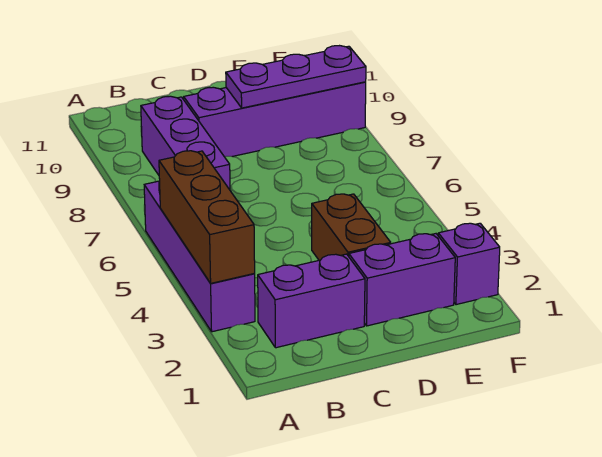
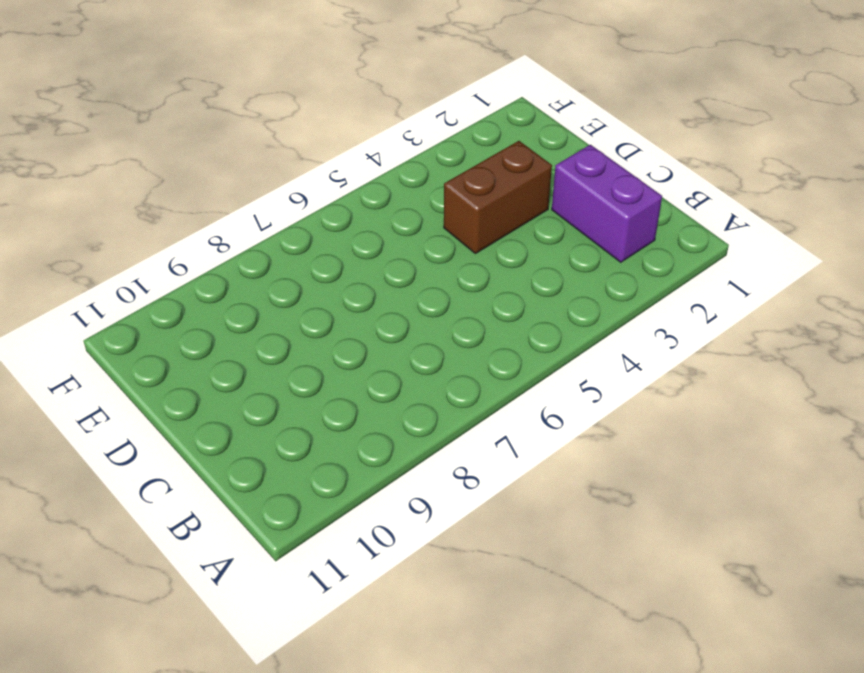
none -> purple brick A3:A6 level 1
none -> purple brick B7:B9 level 1

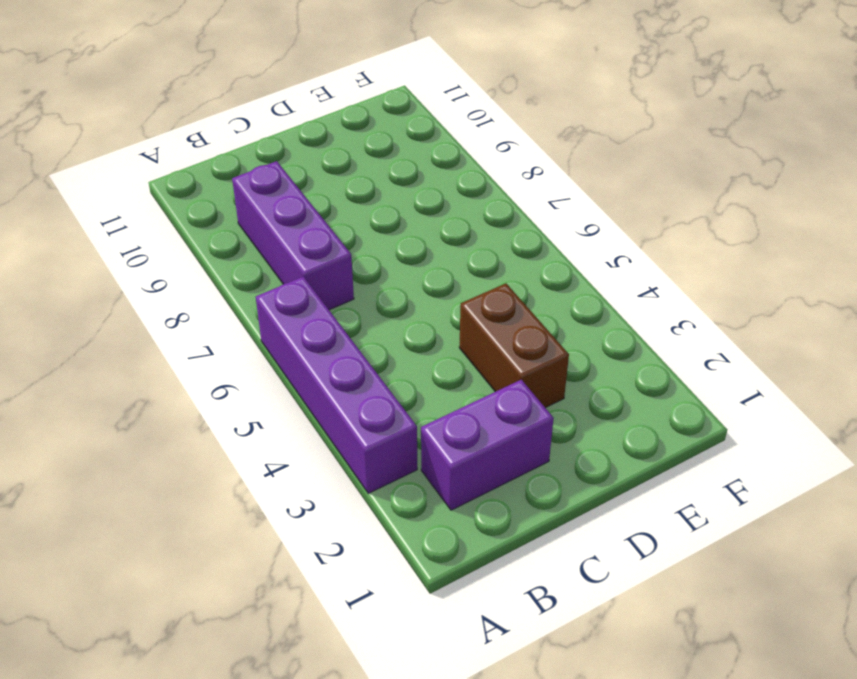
none -> purple brick C9:F9 level 1
none -> purple brick D2:E2 level 1

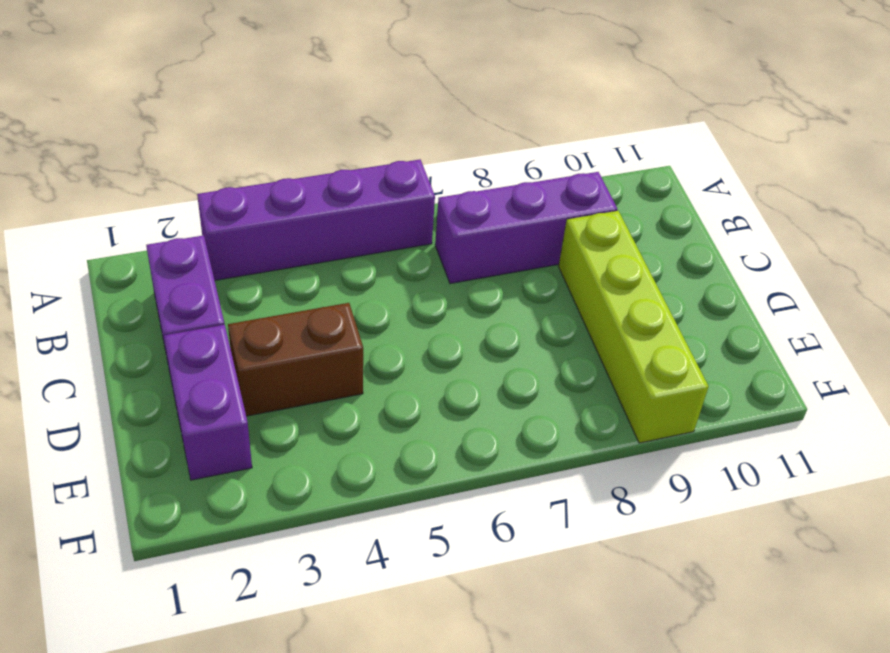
lime brick C9:F9 level 1 -> purple brick C9:F9 level 1
none -> purple brick F2 level 1
none -> brown brick A3:A5 level 2

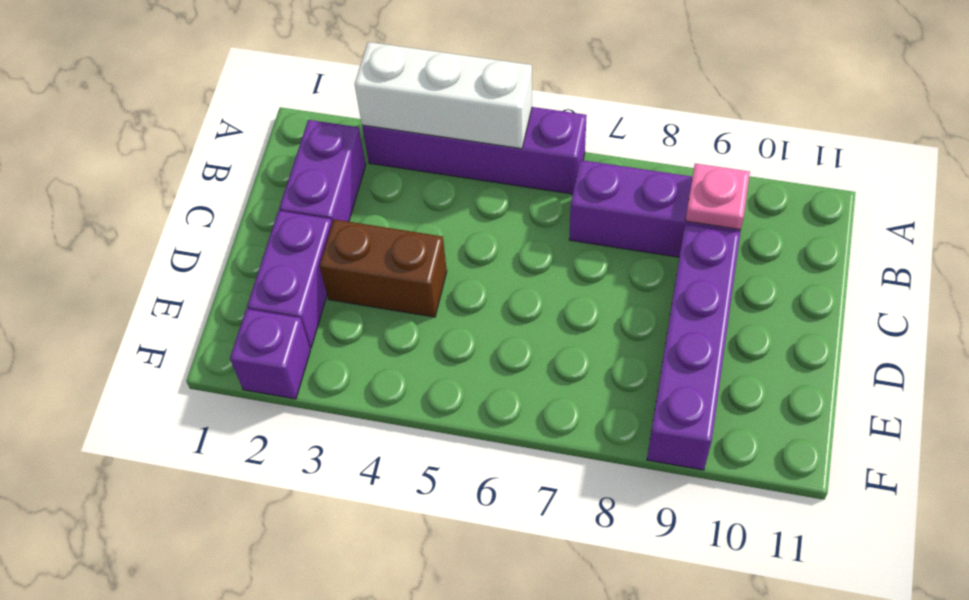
white brick A3:A5 level 2 -> brown brick A3:A5 level 2
pink plate B9 level 2 -> none
none -> purple plate D9:F9 level 2

